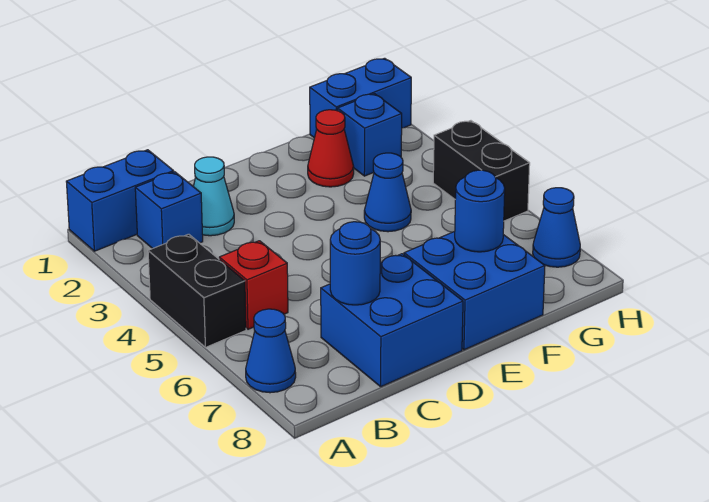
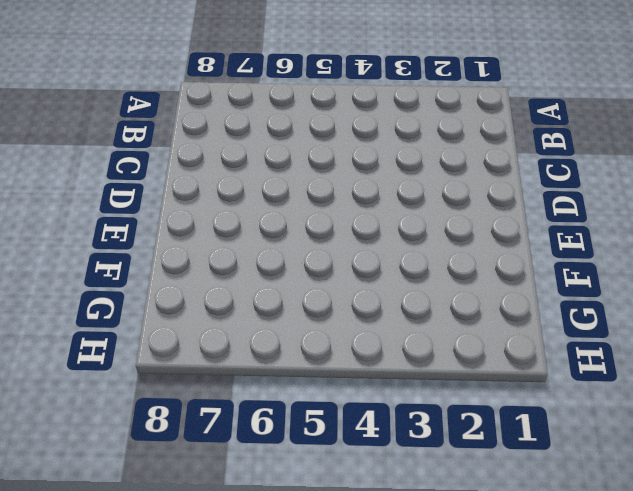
none -> blue brick A1:B1 level 1
none -> black brick A4:A5 level 1
none -> blue cone A7 level 1

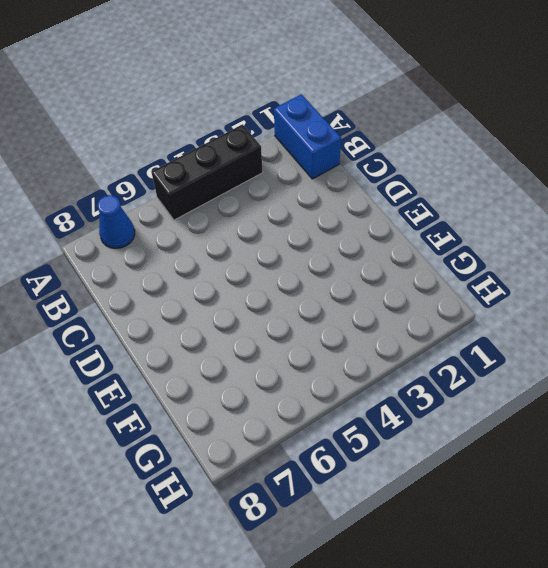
black brick A3:A5 level 1 -> black brick A4:A5 level 1
none -> blue brick B2 level 1
none -> red brick B5 level 1
none -> cyan cone C2 level 1

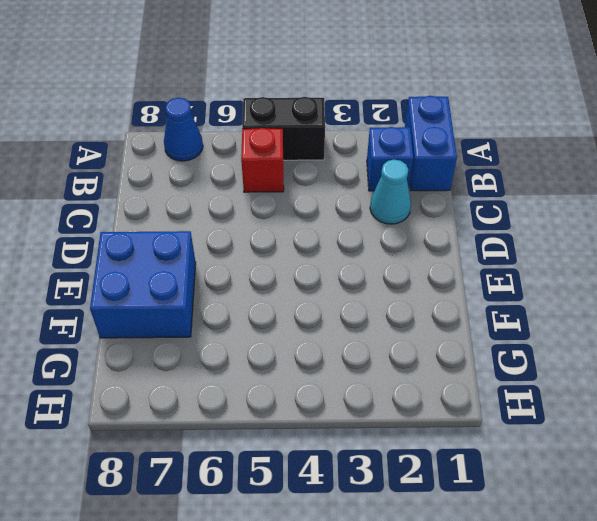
none -> blue brick C7:D8 level 1
none -> red cone F2 level 1
none -> blue cone F4 level 1

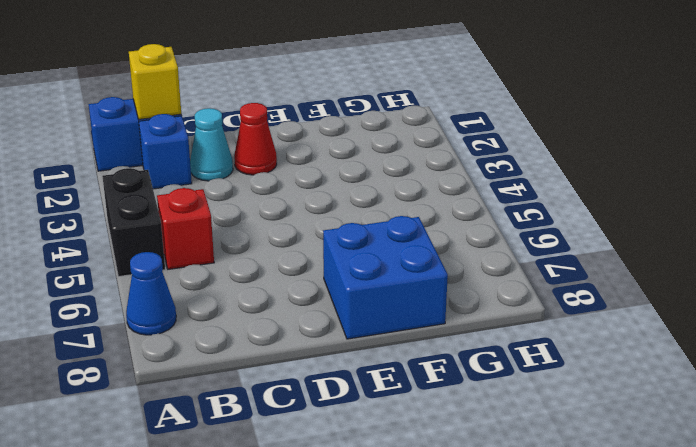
yellow brick B1 level 2 -> none
red cone D2 level 1 -> red cone F2 level 1
none -> blue brick C7:D8 level 1
none -> blue cone F4 level 1
none -> blue brick G1:H1 level 1

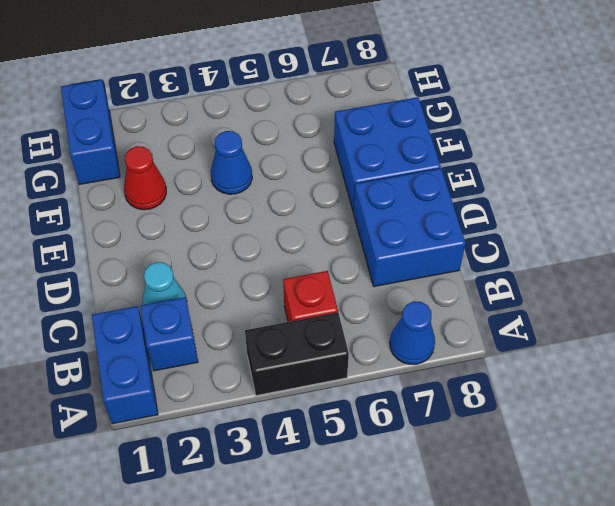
none -> blue brick G2 level 1
none -> black brick H4:H5 level 1
none -> blue cone H7 level 1

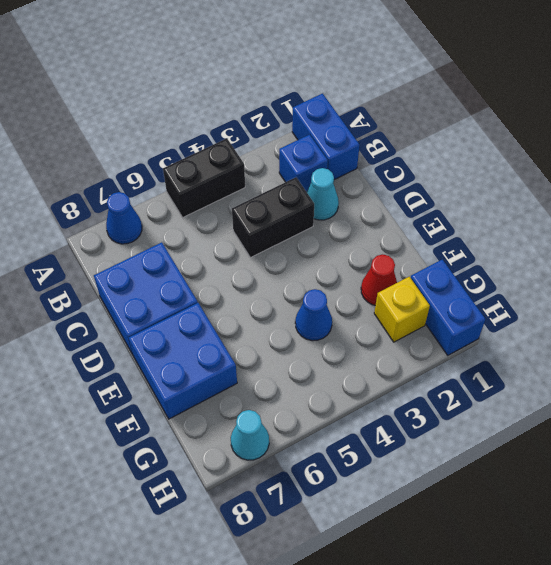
black brick C3:C4 level 1 -> black brick H4:H5 level 1
yellow brick G2 level 1 -> blue brick G2 level 1
cyan cone H7 level 1 -> blue cone H7 level 1
none -> red brick B5 level 1
none -> blue round brick C7 level 2
none -> blue round brick F7 level 2

